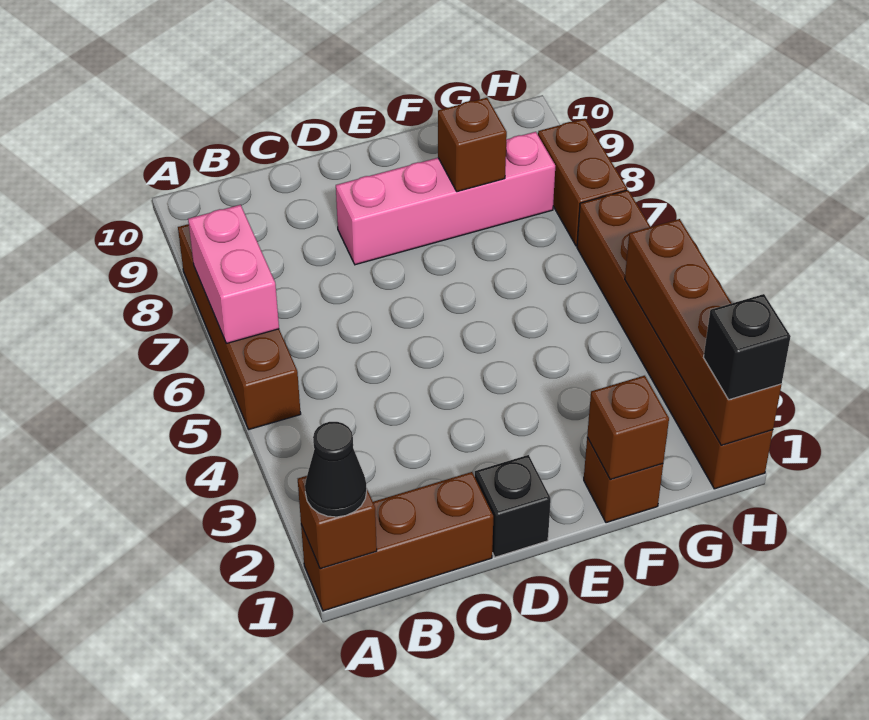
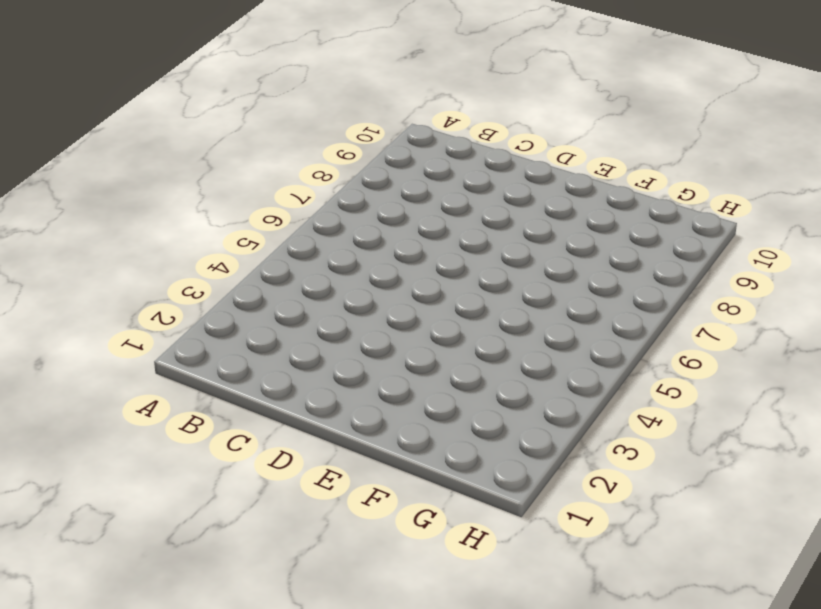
none -> brown brick A1:C1 level 1
none -> brown brick A5:A8 level 1
none -> black brick D1 level 1

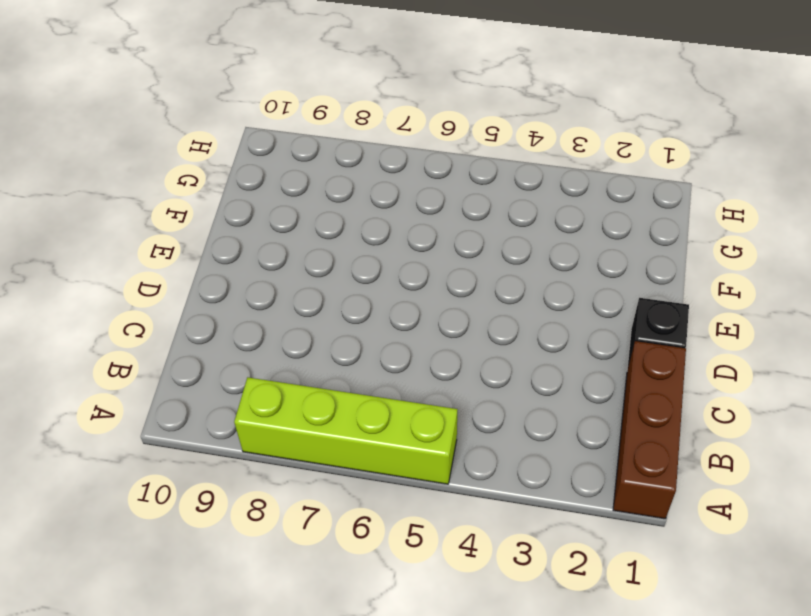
lime brick A5:A8 level 1 -> brown brick A5:A8 level 1
none -> pink brick D8:G8 level 1
none -> brown brick F1 level 1
none -> brown brick H1:H6 level 1

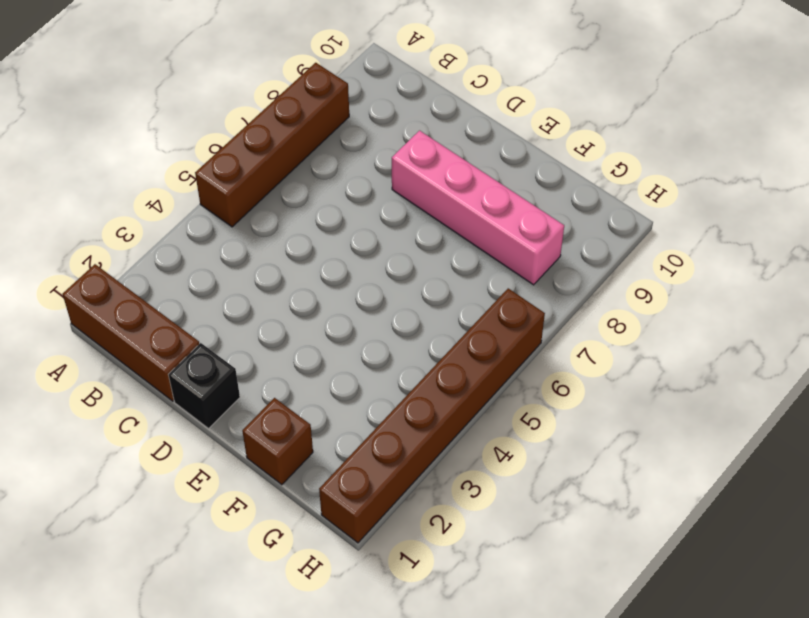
none -> brown brick H7:H8 level 1
none -> brown brick A1 level 2
none -> pink brick A6:A7 level 2

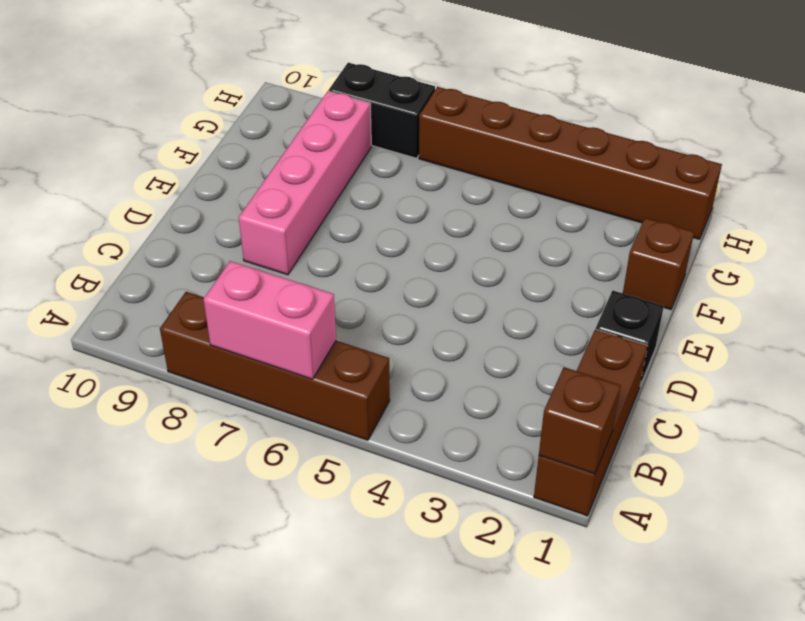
black brick H7:H8 level 1 -> brown brick H7:H8 level 1
none -> brown brick F1 level 2
none -> brown brick F8 level 2
none -> brown brick H1:H4 level 2

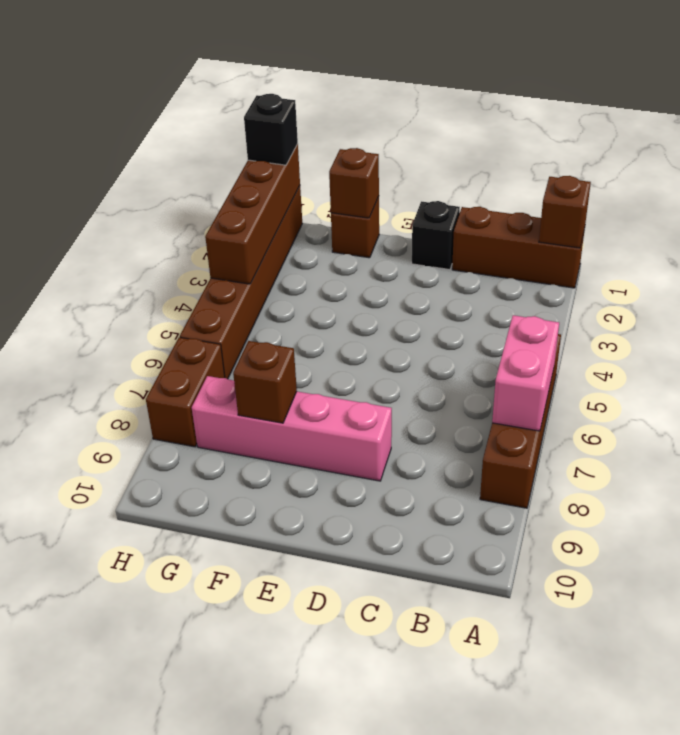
none -> black cone A1 level 3

